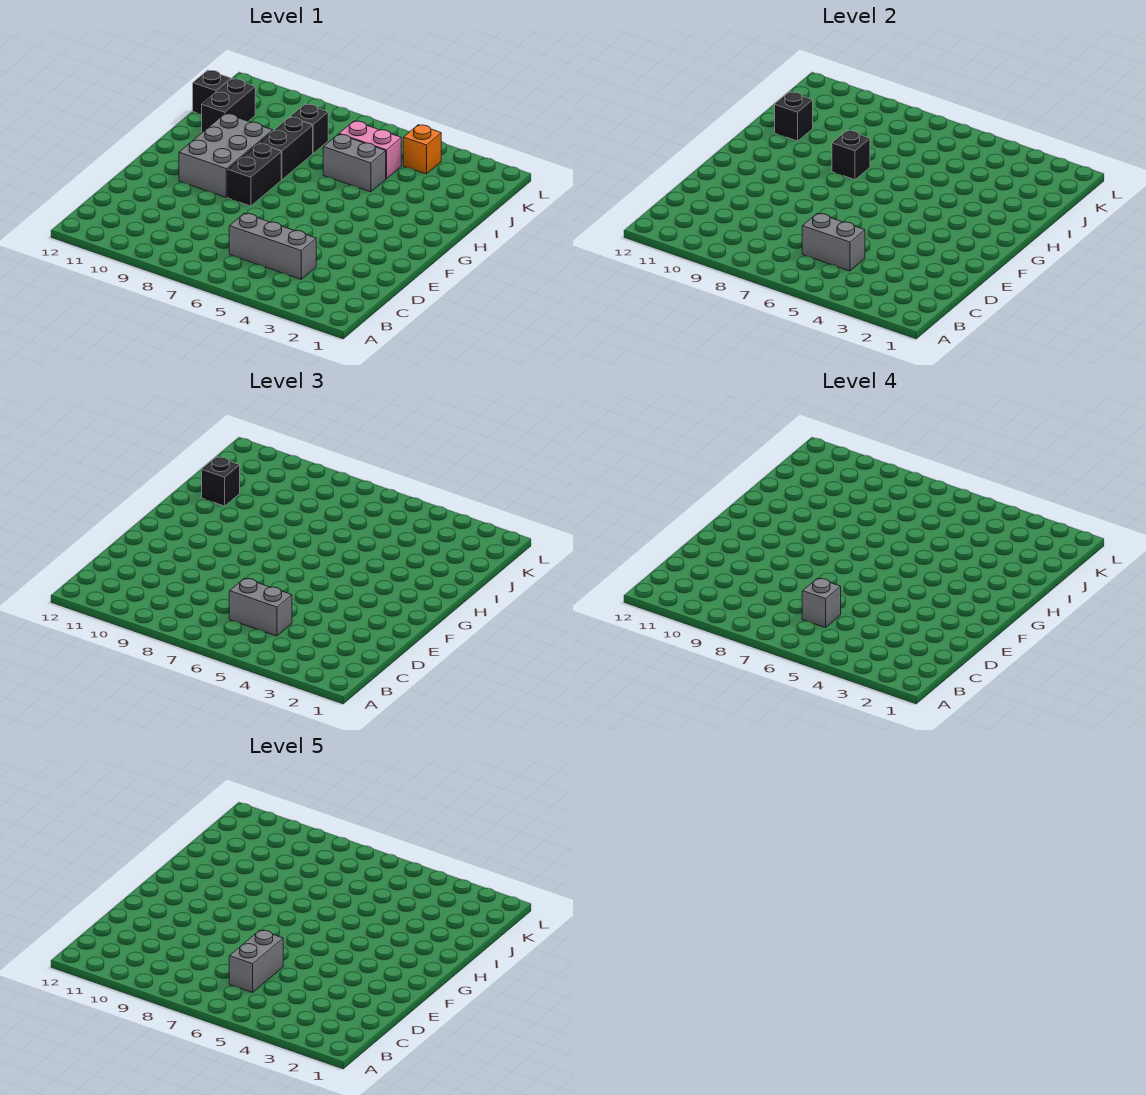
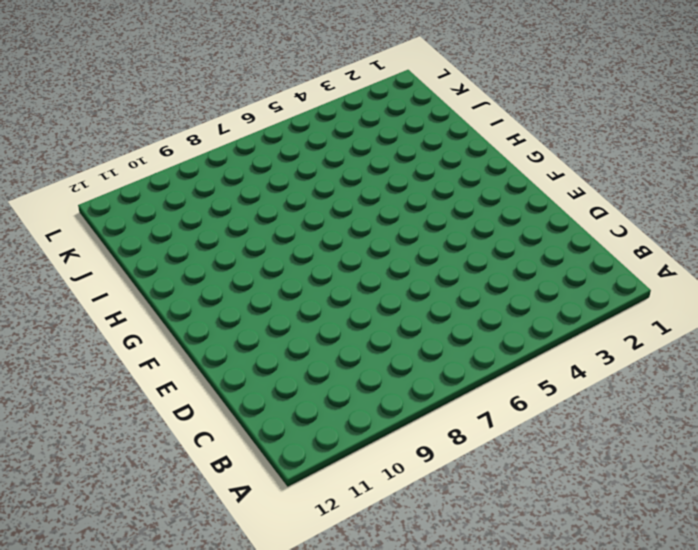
none -> grey brick C4:C6 level 1
none -> black brick F8:G8 level 1
none -> grey brick F9:H10 level 1

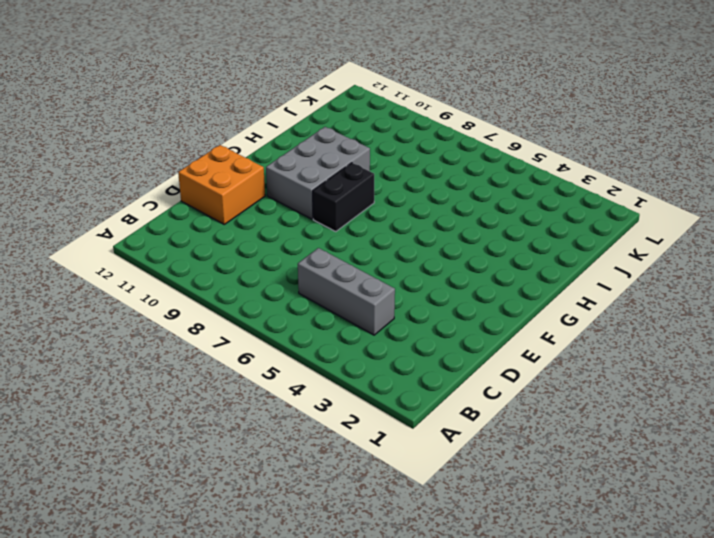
orange brick D11:E12 level 1 -> none
none -> black brick H8:I8 level 1
none -> grey brick I5:I6 level 1
none -> black brick I11:J11 level 1

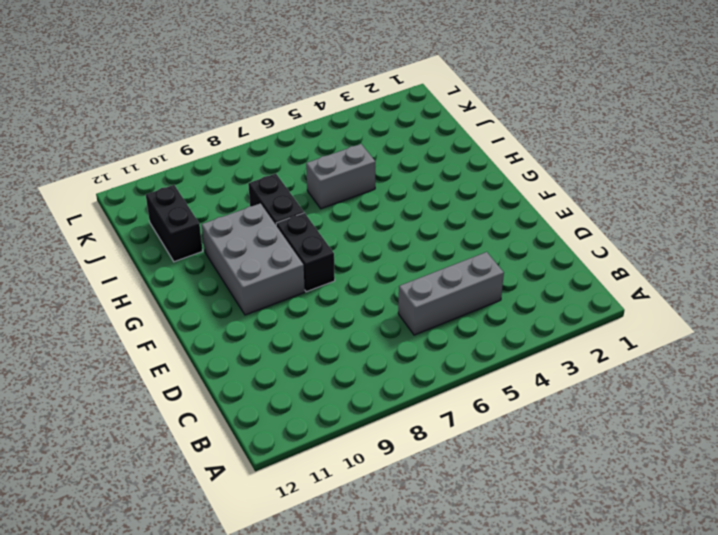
none -> pink brick J5:J6 level 1
none -> black brick J8 level 1
none -> black brick J12 level 1

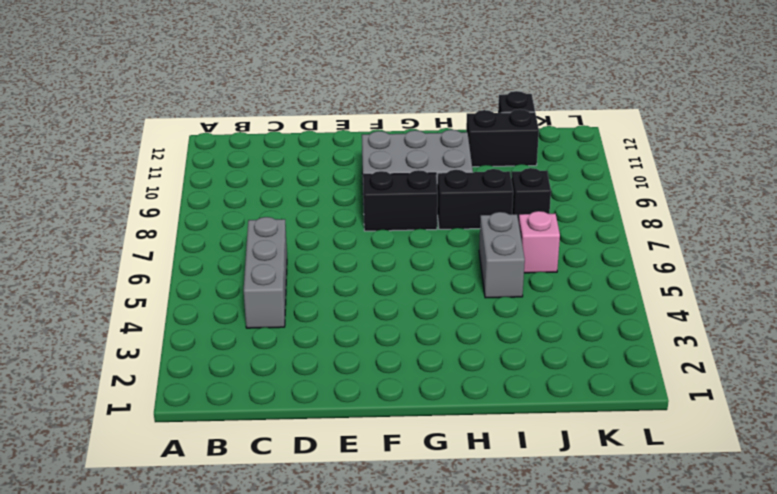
pink brick J6 level 1 -> pink brick J5:J6 level 1
none -> orange brick K4 level 1
none -> grey brick C5:C6 level 2
none -> black brick H8 level 2

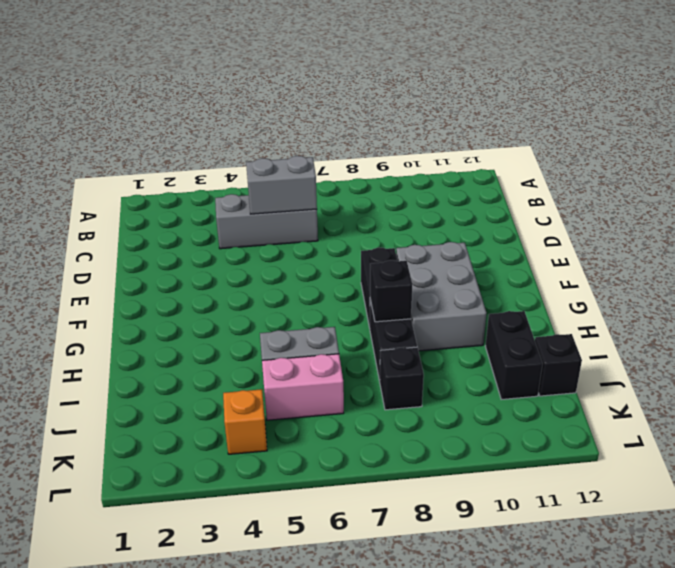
none -> black brick I11 level 2
none -> grey brick C5:C6 level 3
none -> black brick I11 level 3

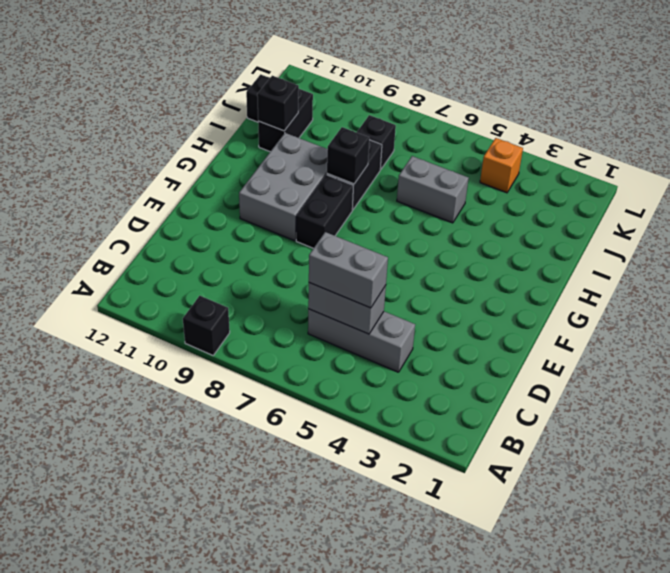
black brick A9 level 1 -> black brick I11 level 3
none -> pink brick J5:J6 level 1
none -> grey brick C6 level 4
none -> grey brick C6:D6 level 5

